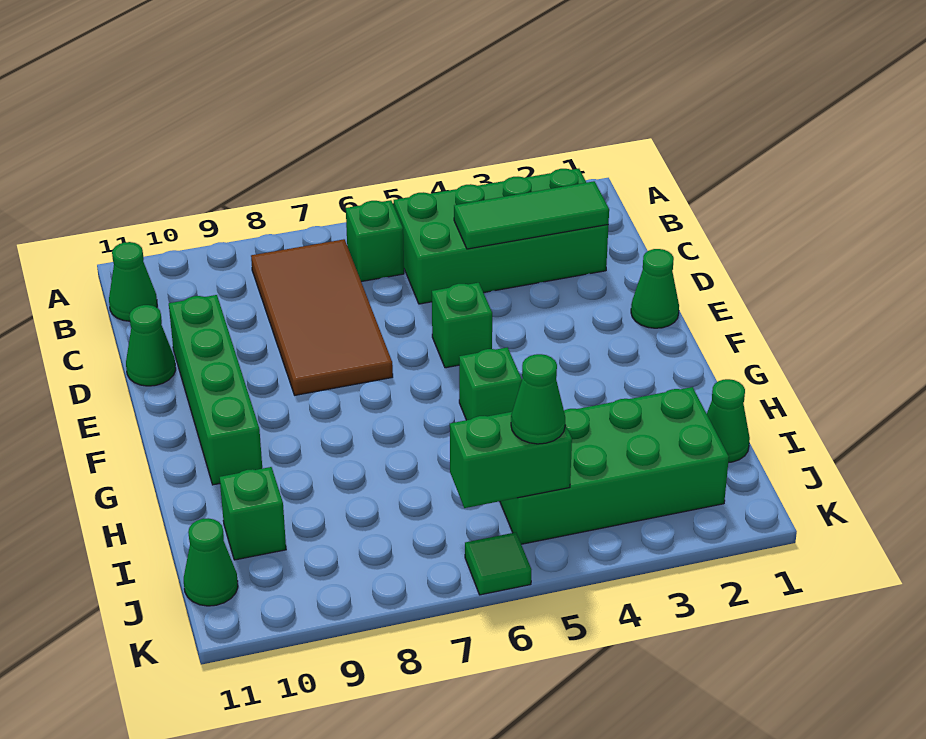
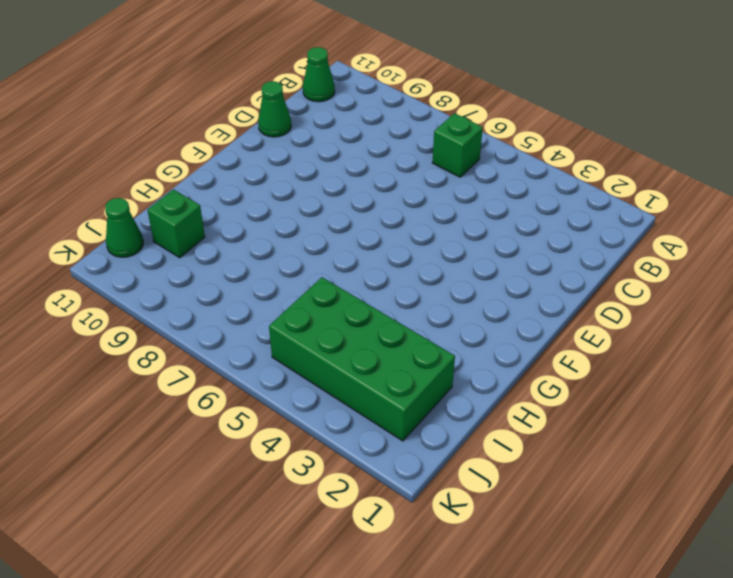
none -> green brick B2:C5 level 1
none -> brown tile B7:E8 level 1
none -> green brick D10:G10 level 1

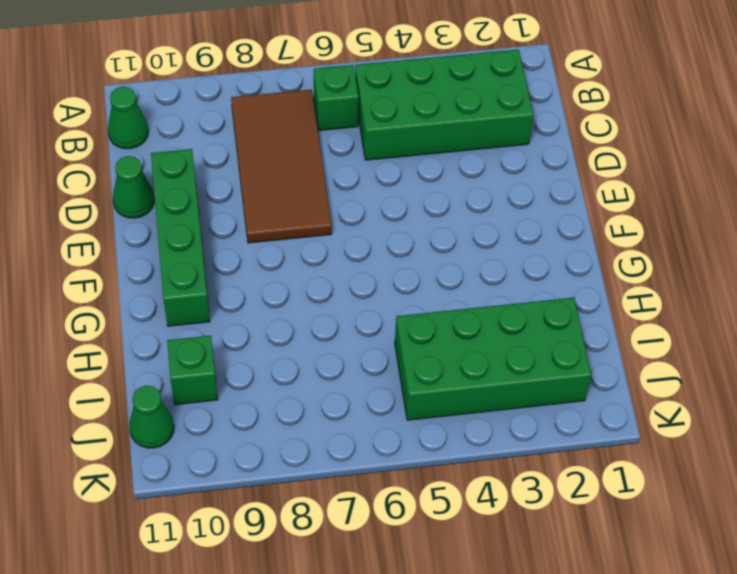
none -> green cone E1 level 1
none -> green brick E5 level 1
none -> green brick G5 level 1

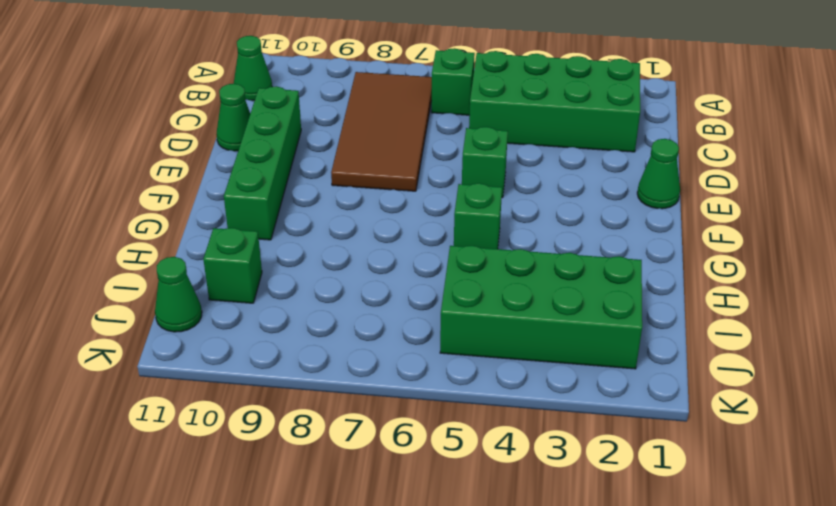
none -> green cone I1 level 1
none -> green tile K6 level 1
none -> green tile C2:C4 level 2

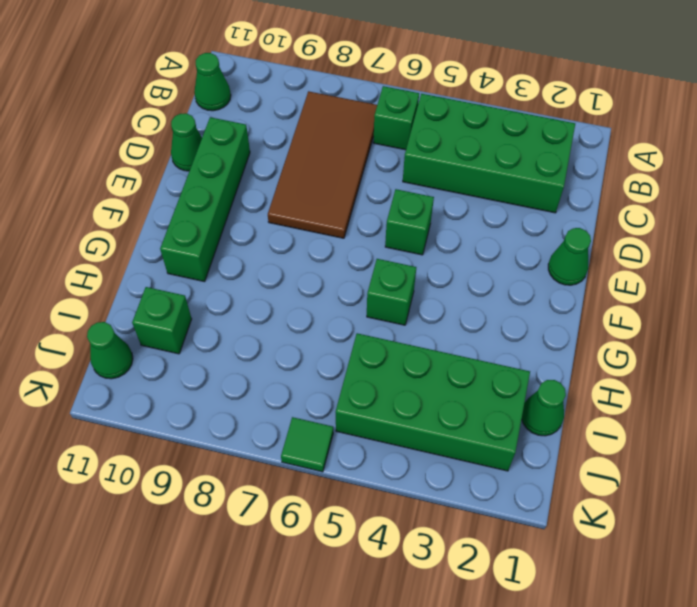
none -> green tile C2:C4 level 2
none -> green brick J5:J6 level 2
none -> green cone J5 level 3

